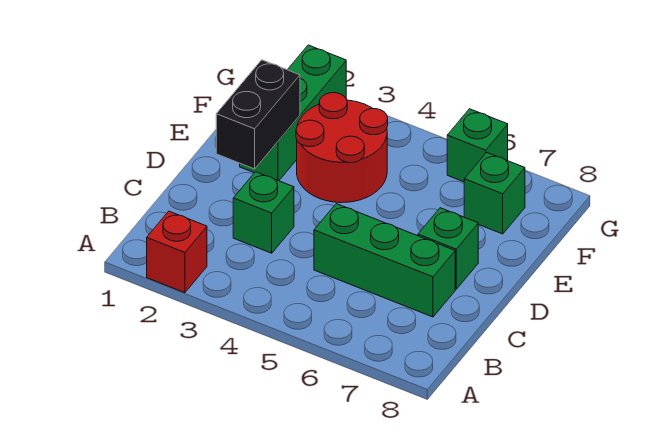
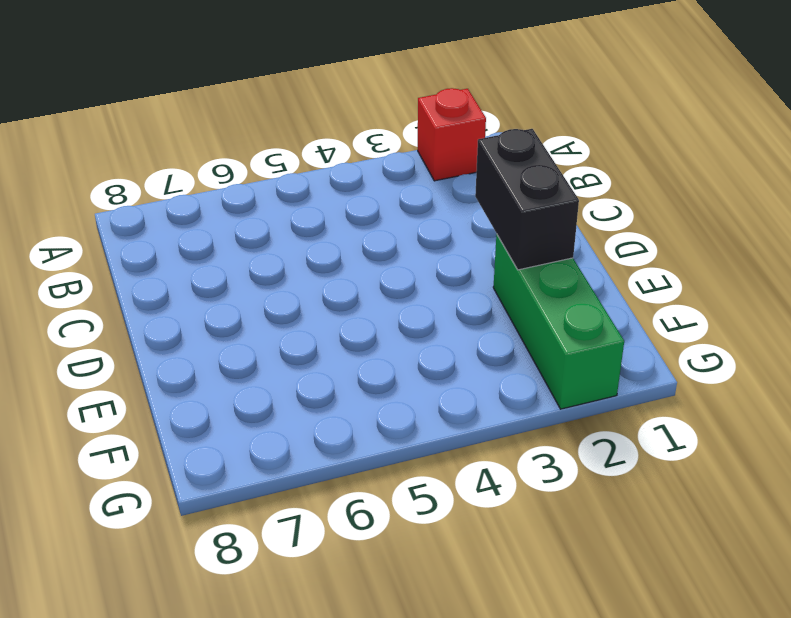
none -> green brick C3 level 1
none -> green brick C5:C7 level 1

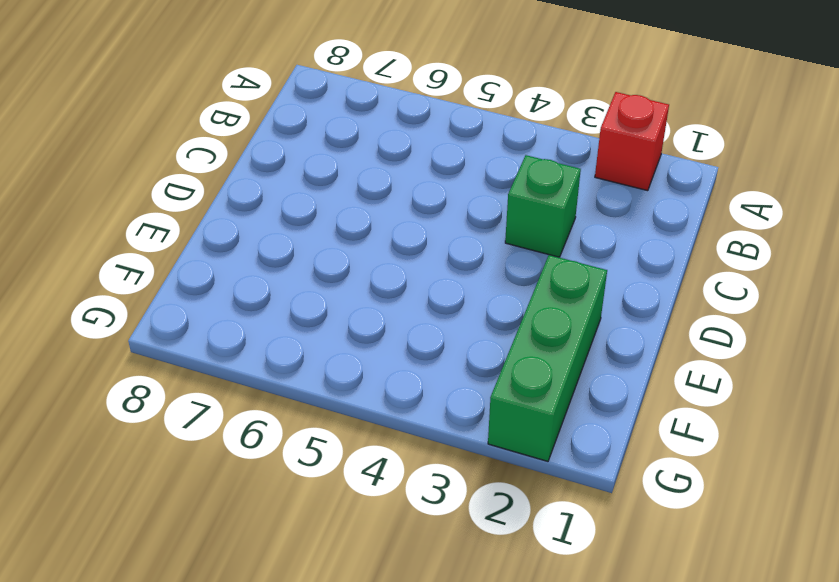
none -> green brick C5:C7 level 1
none -> green brick D7 level 1

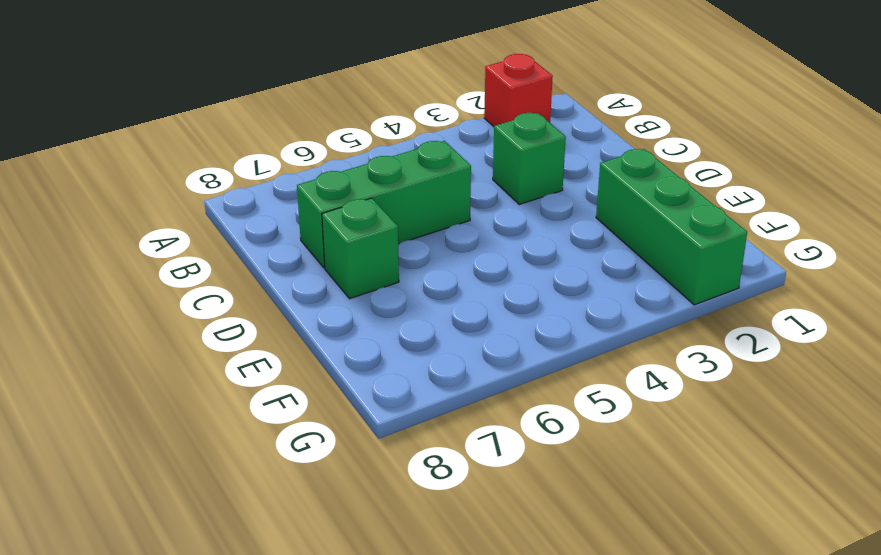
none -> red round brick E3:F4 level 1
none -> green brick F7 level 1

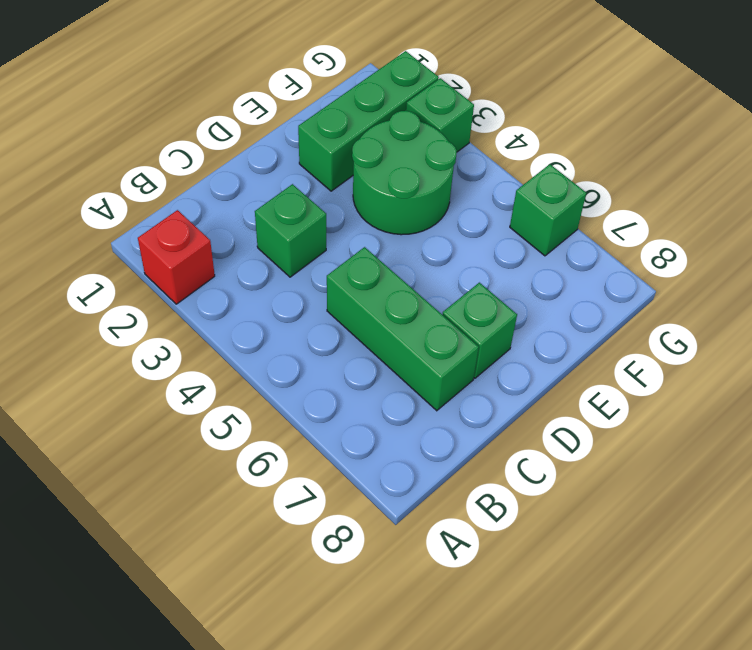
green round brick E3:F4 level 1 -> red round brick E3:F4 level 1
green brick G3 level 1 -> green brick F7 level 1
none -> black brick D2:E2 level 2

